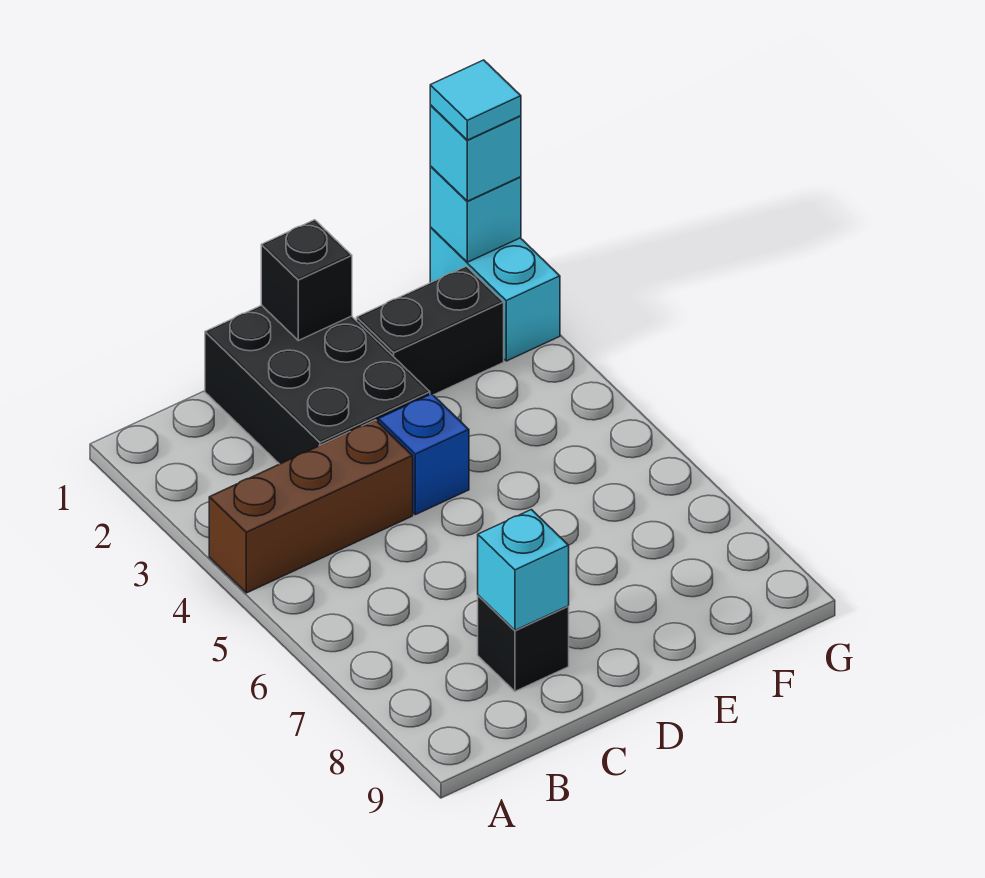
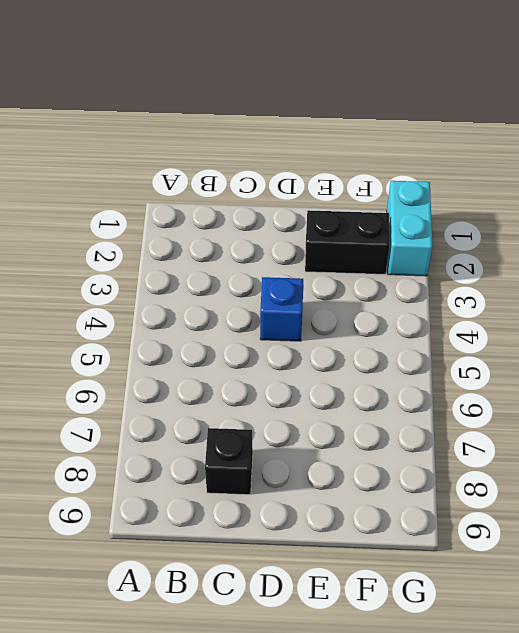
none -> brown brick A4:C4 level 1
none -> black brick C1:D3 level 1

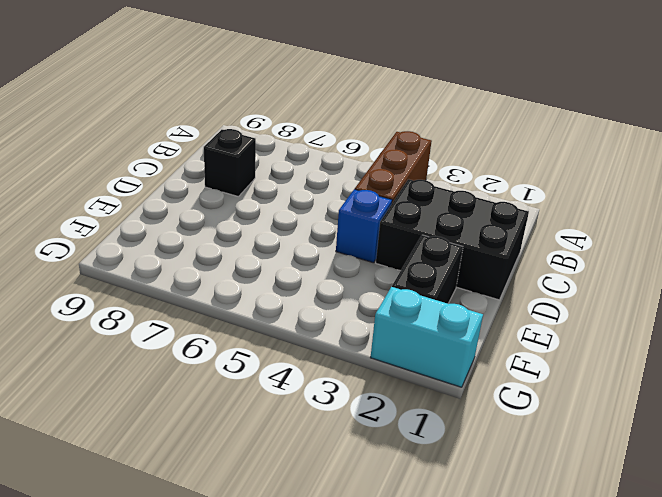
none -> cyan brick C8 level 2
none -> black brick D1 level 2

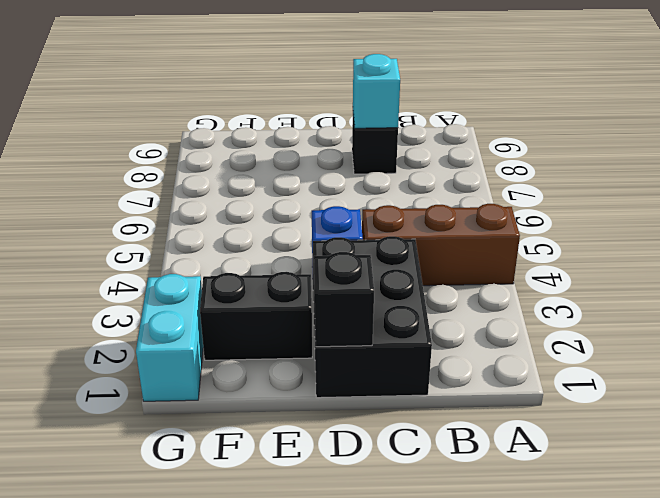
none -> cyan brick G1 level 2
none -> cyan brick G1 level 3

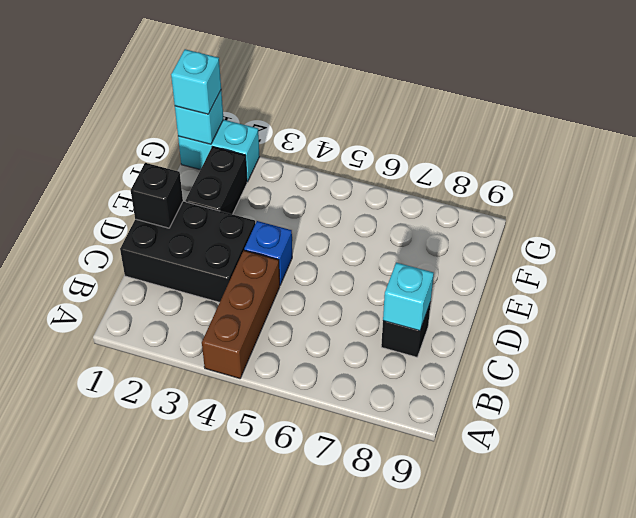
none -> cyan tile G1 level 4

